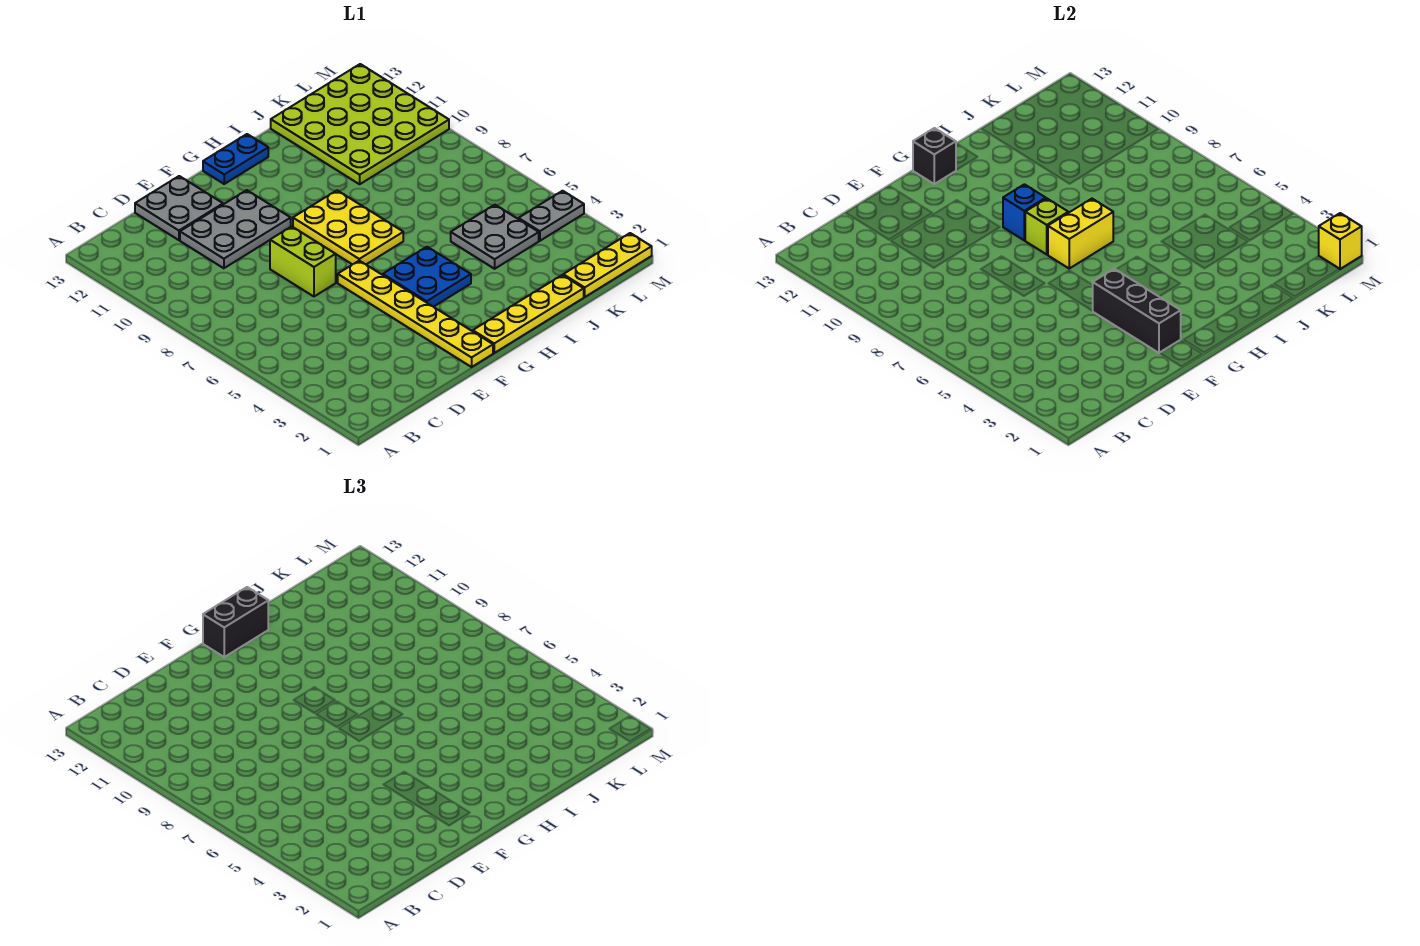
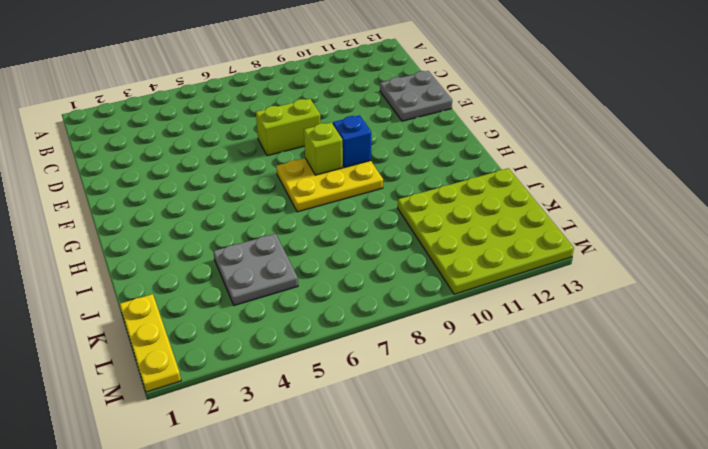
none -> grey plate D10:F11 level 1
none -> yellow plate F1:F6 level 1
none -> yellow plate G1:J1 level 1

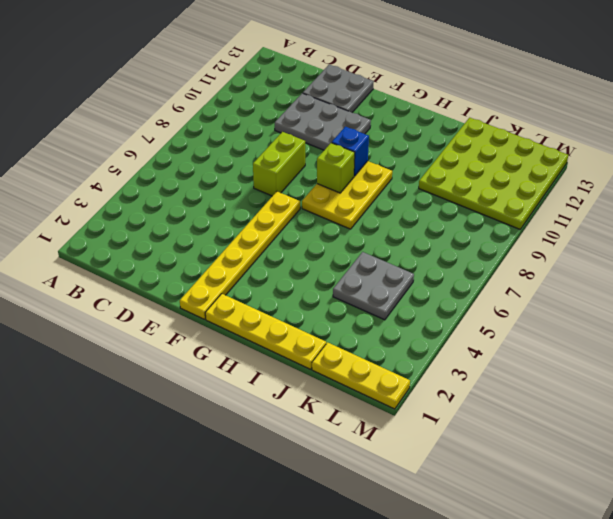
none -> blue plate G4:H5 level 1
none -> blue plate G13:H13 level 1
none -> grey plate L4:M4 level 1

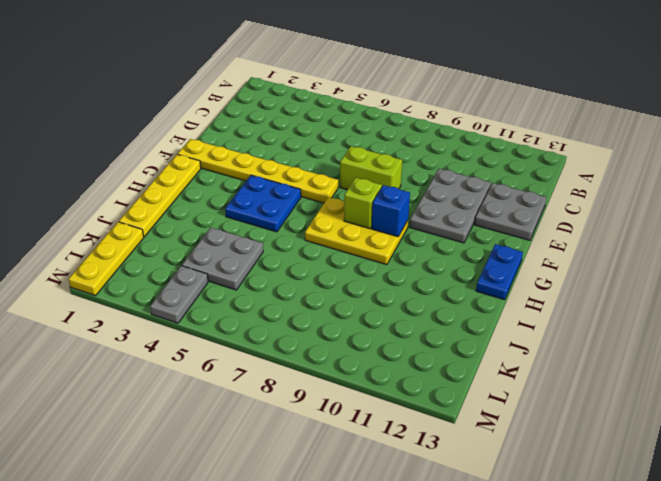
none -> lime plate J10:M13 level 1
none -> black brick F2:F4 level 2
none -> yellow brick G7:H7 level 2

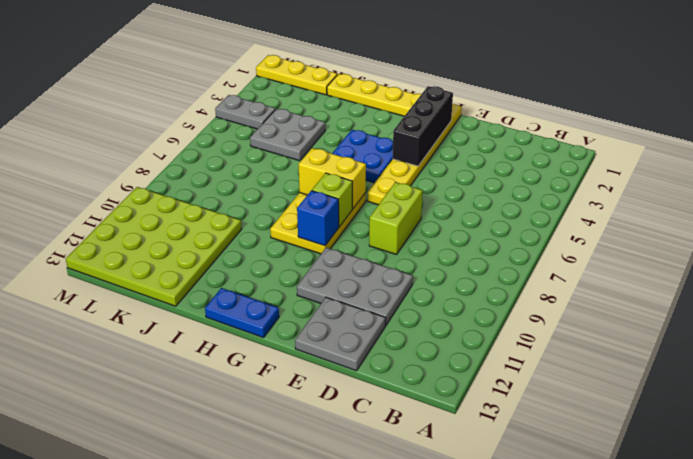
none -> black brick G13 level 2
none -> yellow brick M1 level 2
none -> black brick G13:H13 level 3

